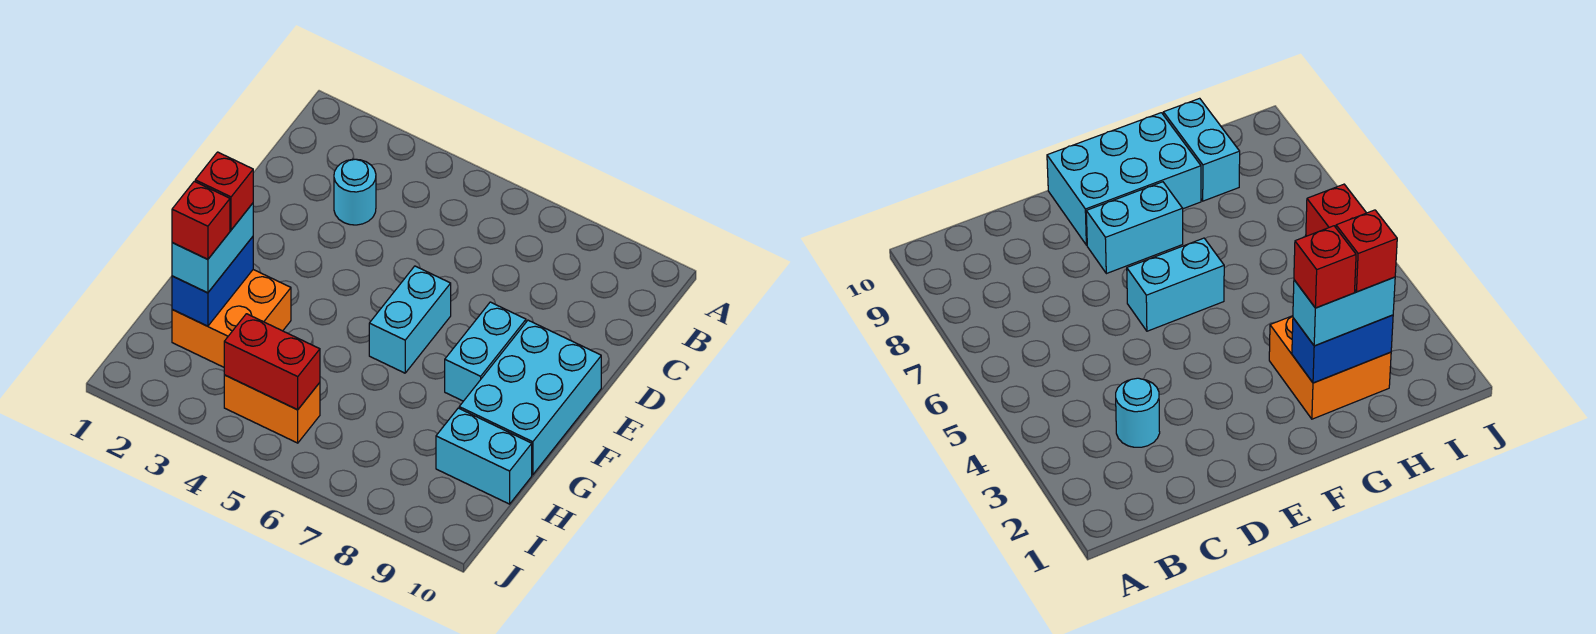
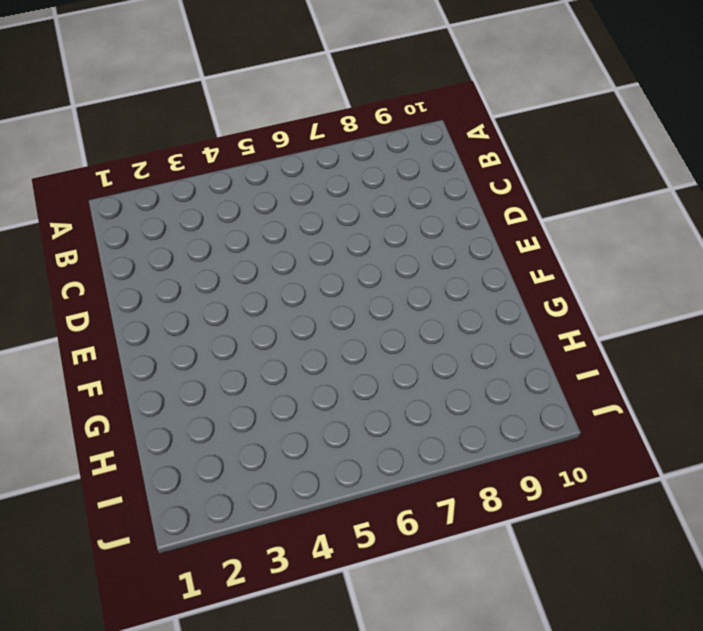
none -> cyan round brick C3 level 1
none -> cyan brick E6:F6 level 1
none -> cyan brick E8:F8 level 1

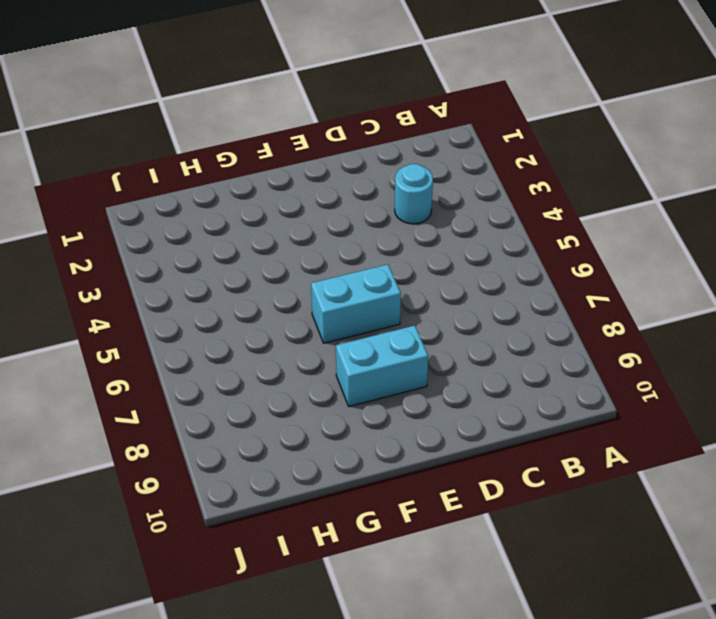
none -> cyan brick E9:G10 level 1
none -> orange brick G2:H3 level 1
none -> cyan brick H9:H10 level 1

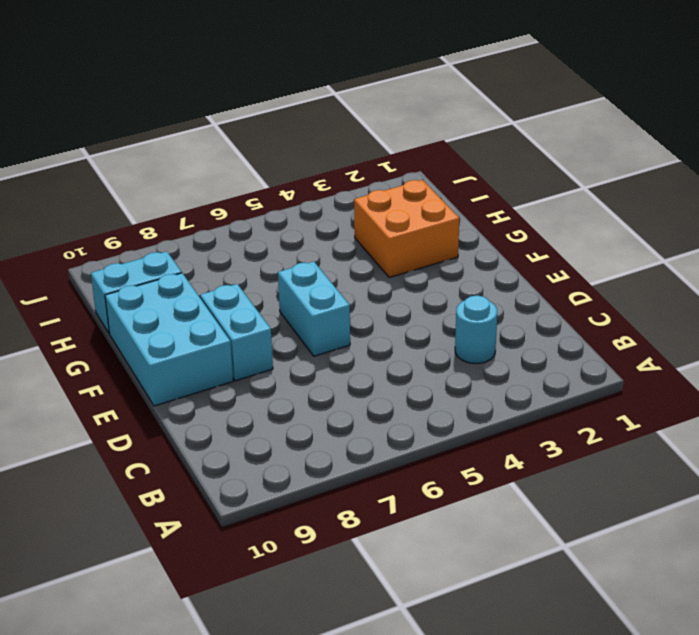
none -> orange brick I4:I5 level 1
none -> blue brick G2:H2 level 2
none -> red brick I4:I5 level 2

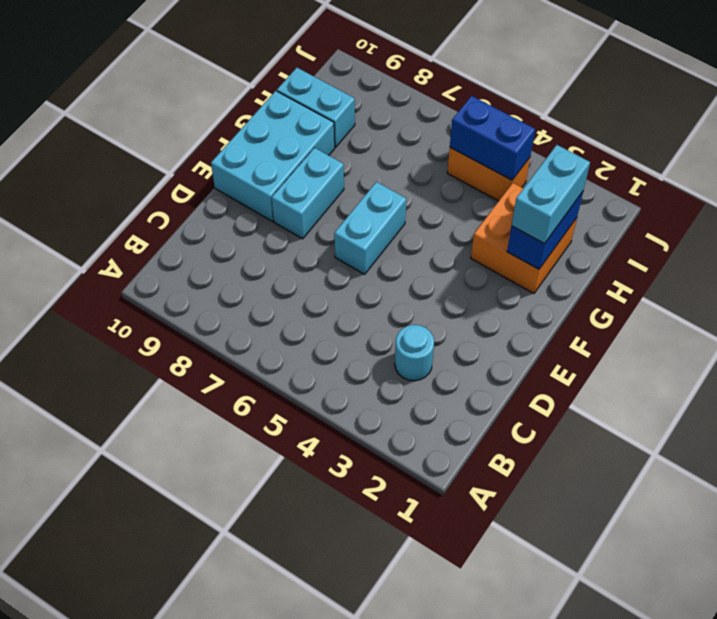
blue brick I4:I5 level 2 -> red brick I4:I5 level 2
none -> red brick G2 level 4
none -> red brick H2 level 4

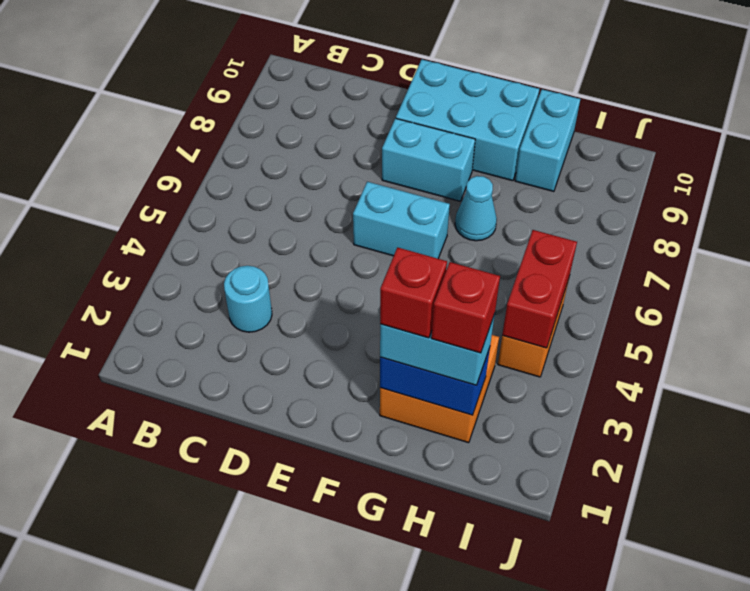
cyan cone G7 level 1 -> none

